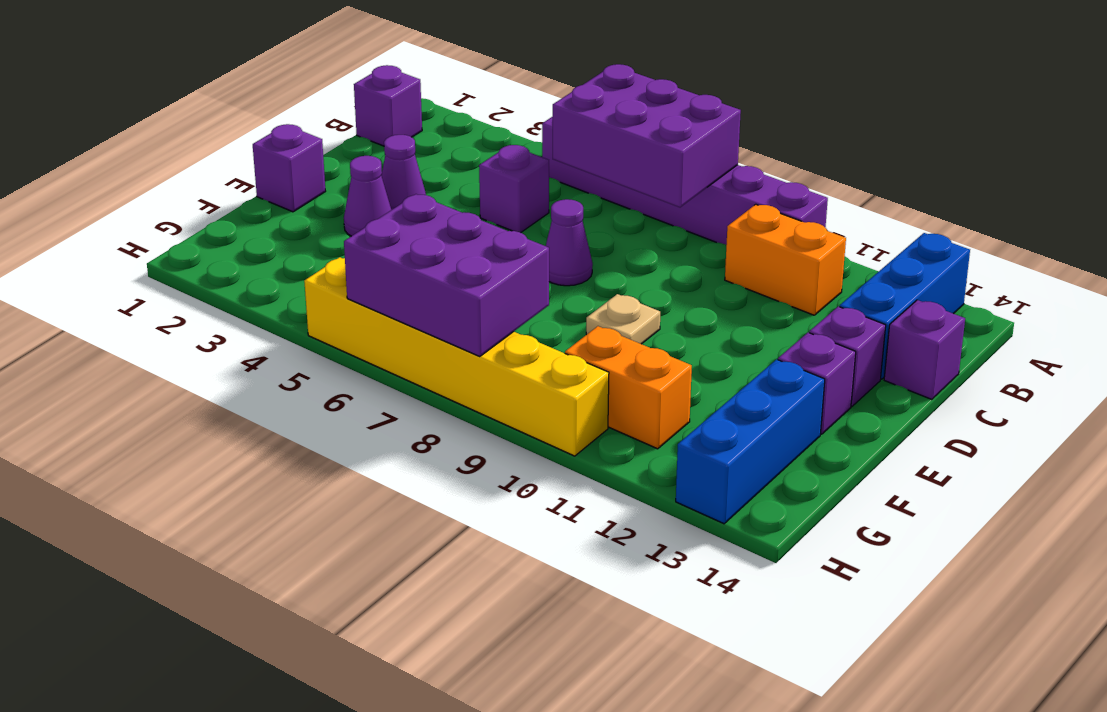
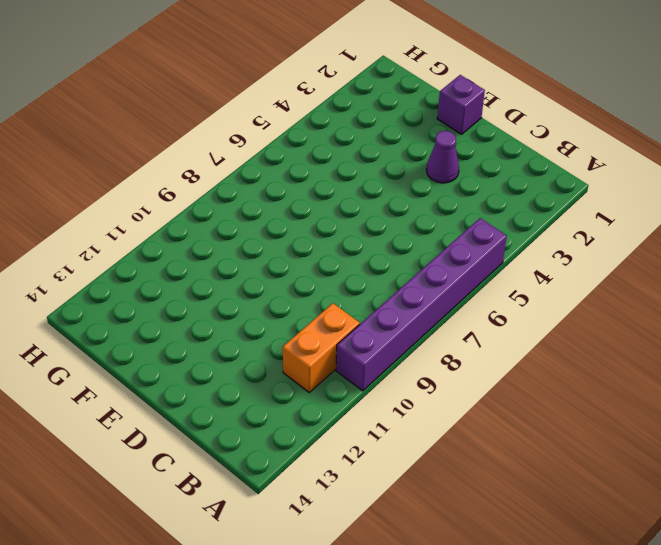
none -> blue brick A13:C13 level 1
none -> purple brick B1 level 1
none -> purple brick C5 level 1

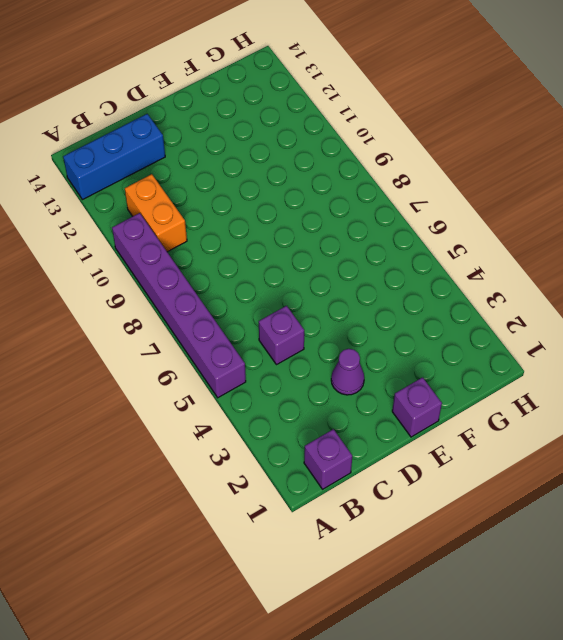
none -> purple brick C14 level 1
none -> purple cone D7 level 1
none -> purple brick D13 level 1

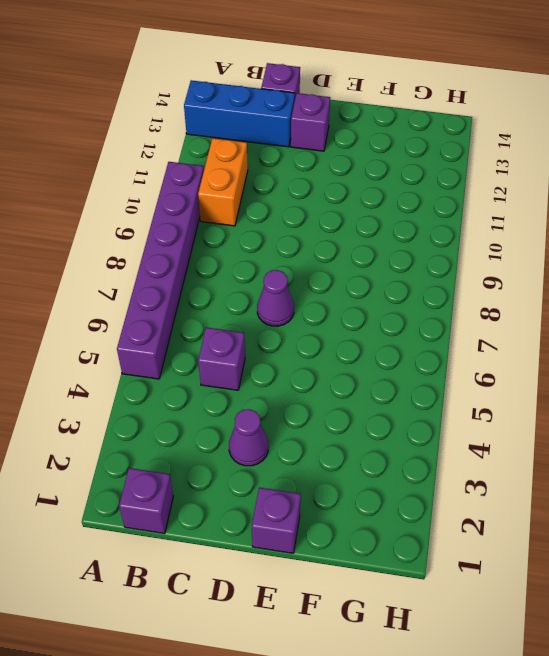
none -> purple cone E3 level 1
none -> tan plate E9 level 1
none -> purple brick E13 level 1

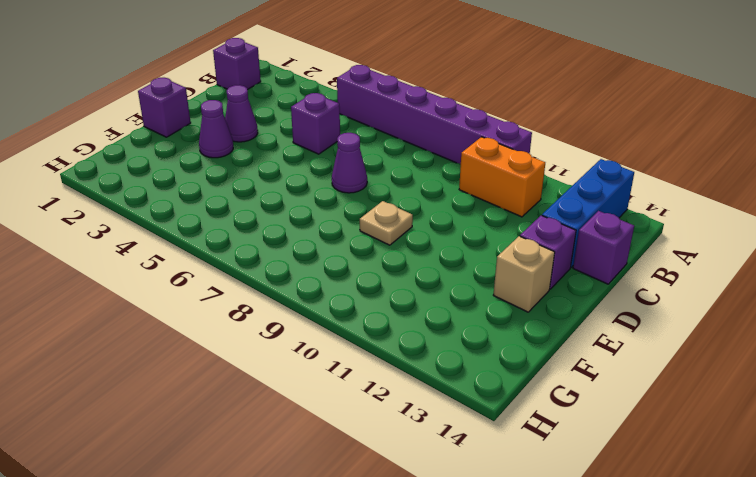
tan brick E13 level 1 -> purple brick E13 level 1
none -> blue brick F13:H13 level 1
none -> orange brick G10:G11 level 1
none -> yellow brick H5:H10 level 1

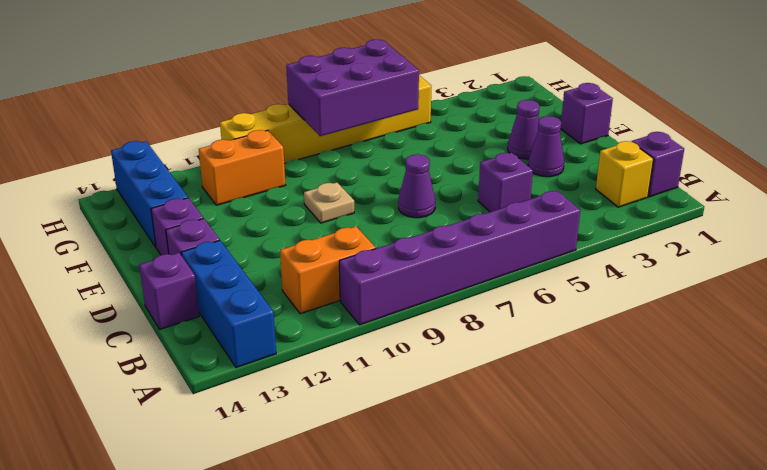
yellow brick B2 level 1 -> none
none -> purple brick A6:B8 level 2

